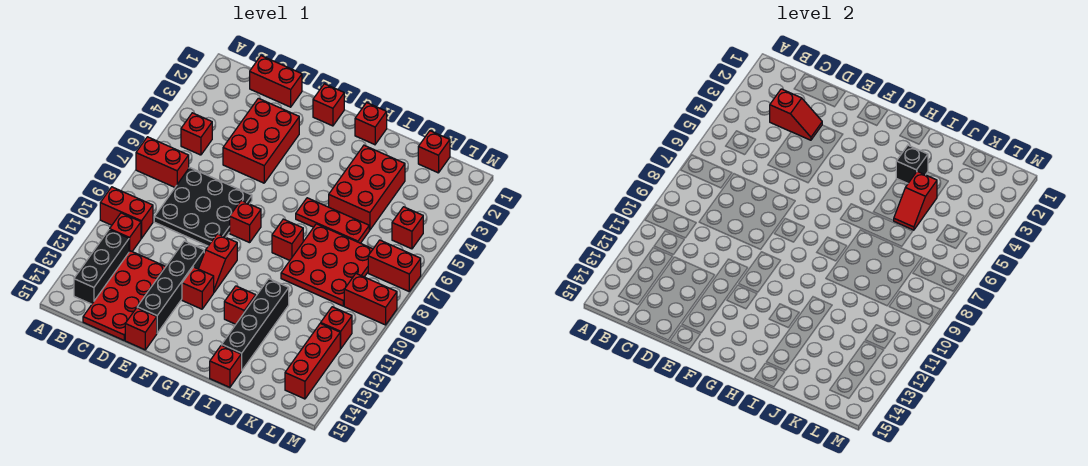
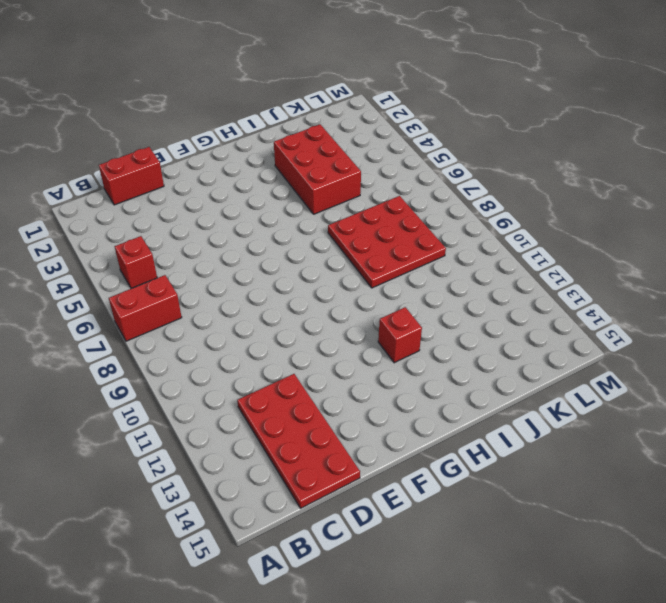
none -> red brick A10:B10 level 1
none -> red brick B11 level 1
none -> black brick B12:B14 level 1
none -> black plate C7:E9 level 1

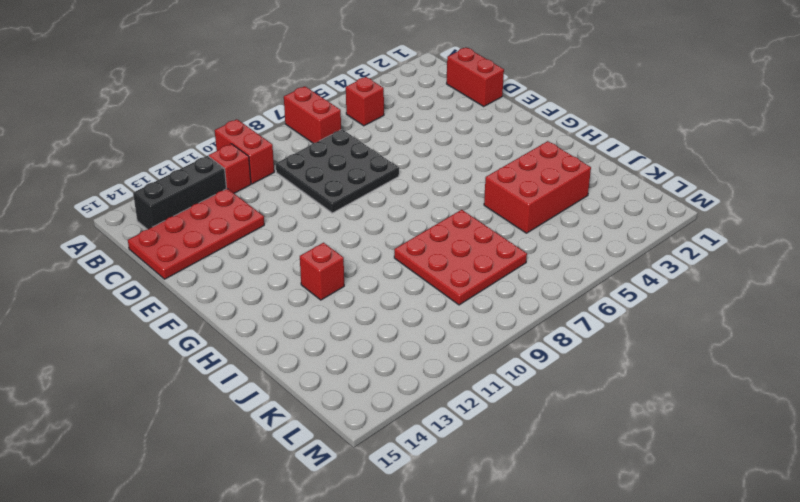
none -> red brick D3:E5 level 1
none -> black brick E11:E14 level 1
none -> red brick E15 level 1
none -> red brick F1 level 1

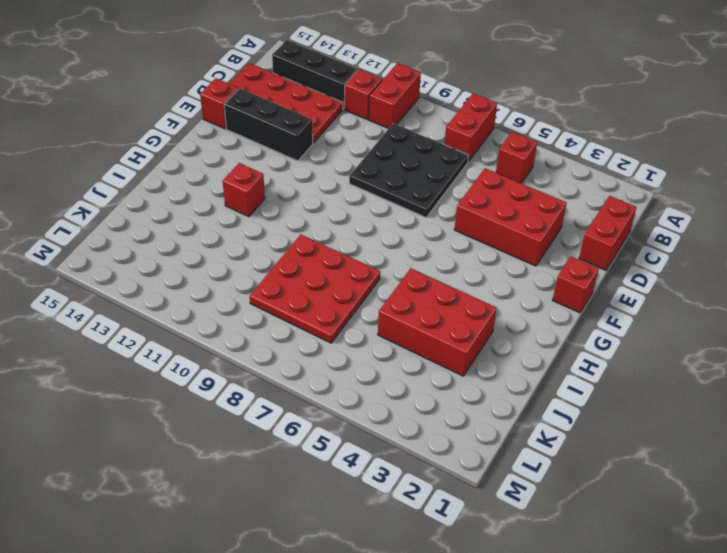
black brick E12:E14 level 1 -> black brick E11:E14 level 1
none -> red brick F8 level 1
none -> red slope F10:F11 level 1 top 10
none -> red brick F12 level 1
none -> red brick H1 level 1

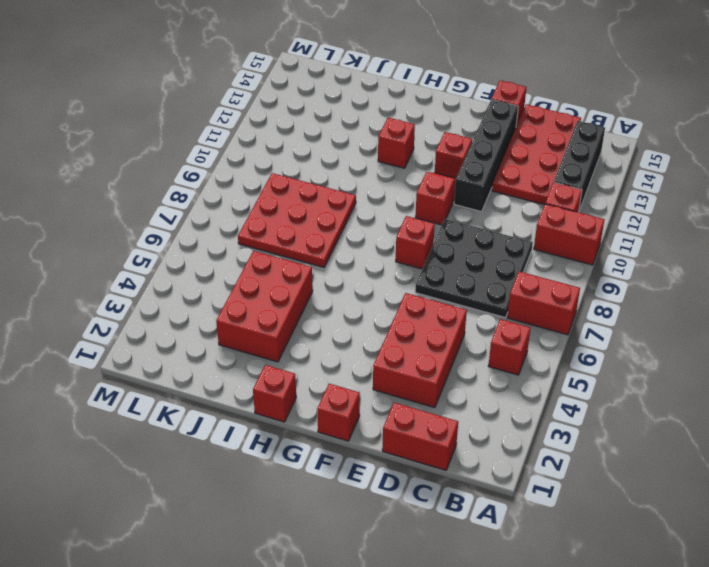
none -> red plate H6:J6 level 1
none -> red brick H8 level 1
none -> black brick I11:I14 level 1
none -> red brick I15 level 1

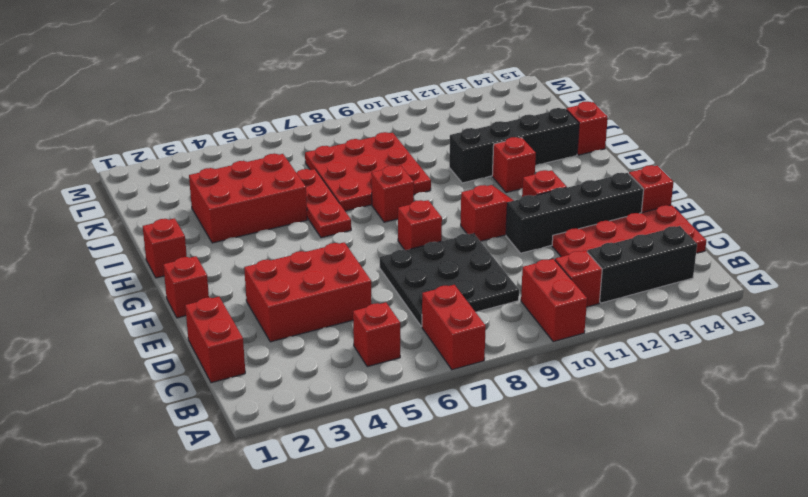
none -> red brick K1 level 1
none -> red brick L5 level 1
none -> red brick L7:M7 level 1
none -> red brick L9:M9 level 1

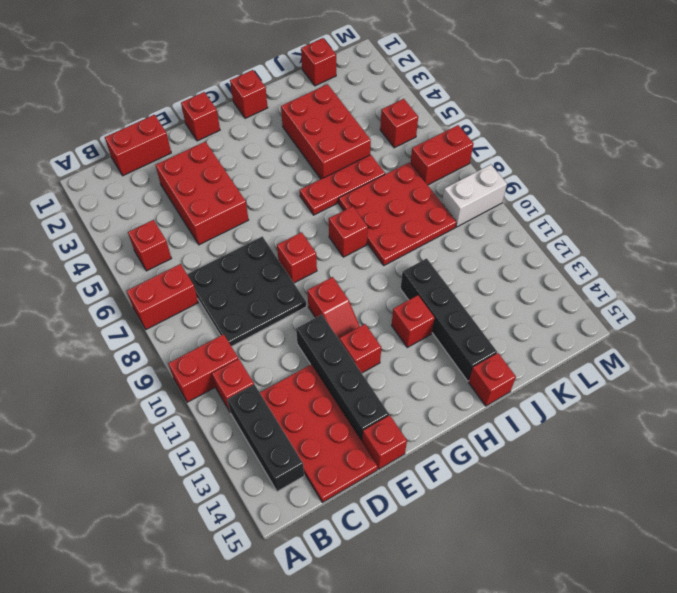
white brick L9:M9 level 1 -> red brick L9:M9 level 1
none -> red brick L11 level 1
none -> red brick L12:L14 level 1
none -> red slope C3:D3 level 2 top C
none -> black brick I3 level 2

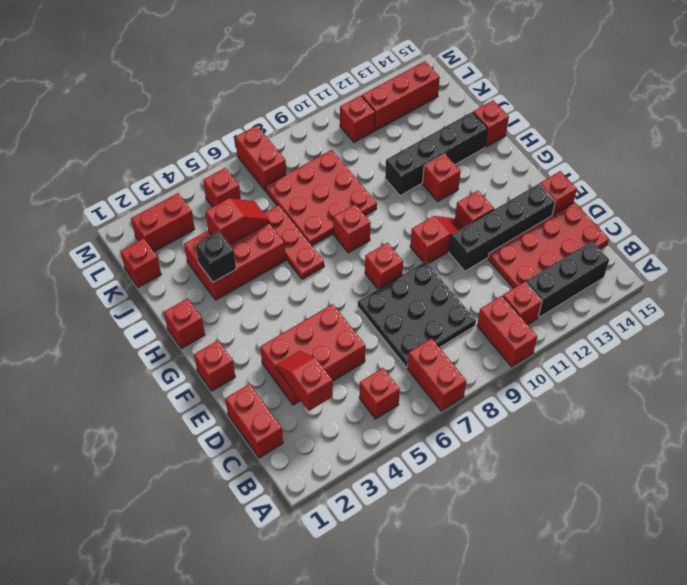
red brick L2:L3 level 1 -> red brick L9:M9 level 1

